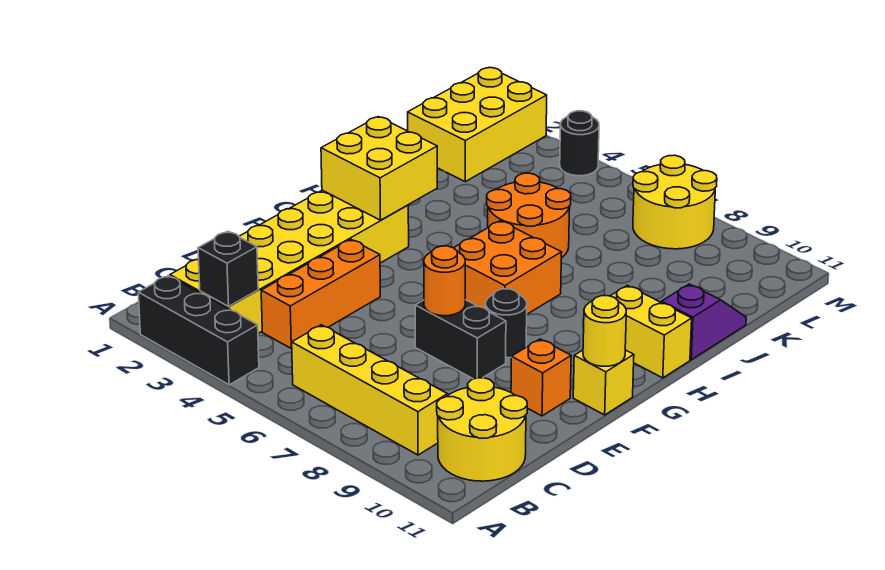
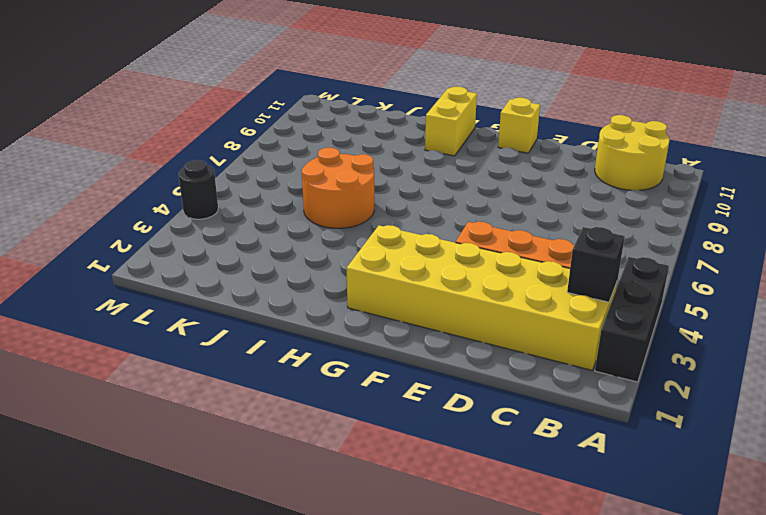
none -> yellow brick B6:B9 level 1
none -> black brick E7:E8 level 1
none -> orange brick E10 level 1

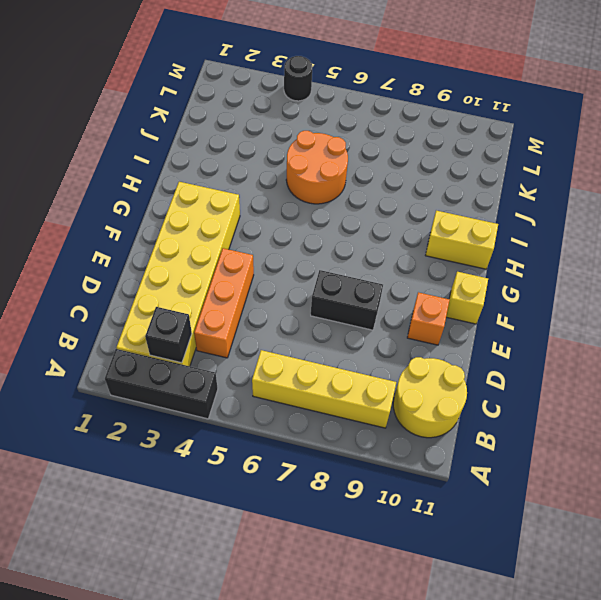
none -> black round brick F8 level 1
none -> orange brick G6:H7 level 1
none -> purple slope I11:J11 level 1 top I

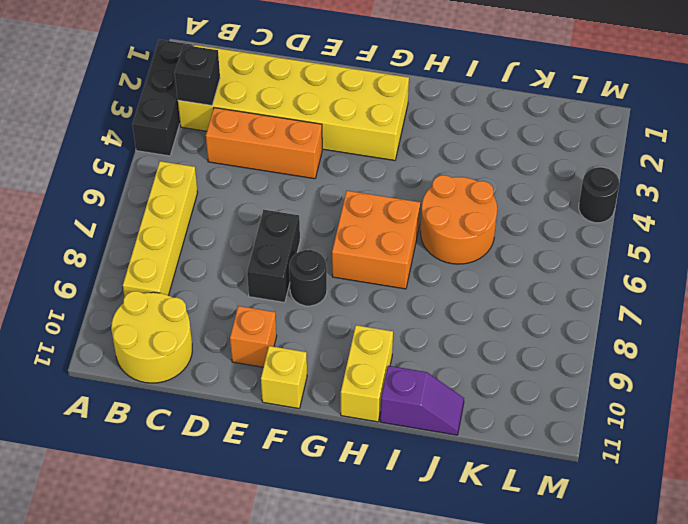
none -> yellow brick K1:M2 level 1
none -> yellow round brick L7:M8 level 1
none -> orange round brick E7 level 2

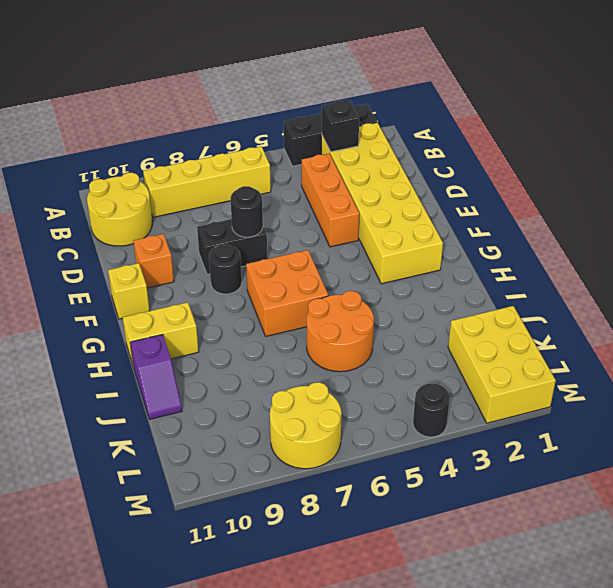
black round brick E7 level 2 -> orange round brick E7 level 2
none -> yellow round brick F11 level 2
none -> yellow brick G2:H3 level 2

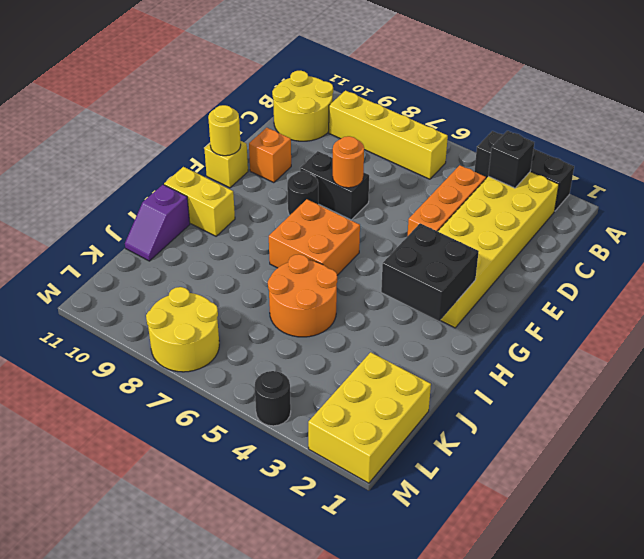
black brick G2:H3 level 2 -> yellow brick G2:H3 level 2

